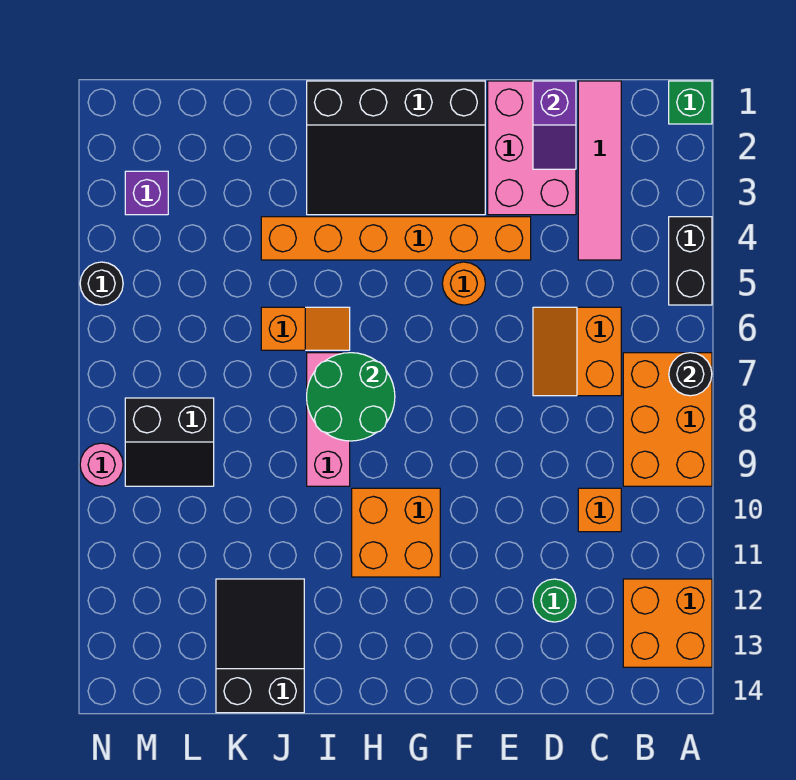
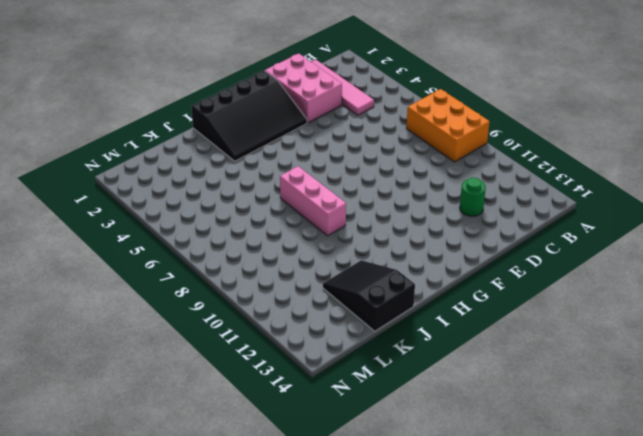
none -> green brick A1 level 1
none -> black brick A4:A5 level 1
none -> orange brick A12:B13 level 1

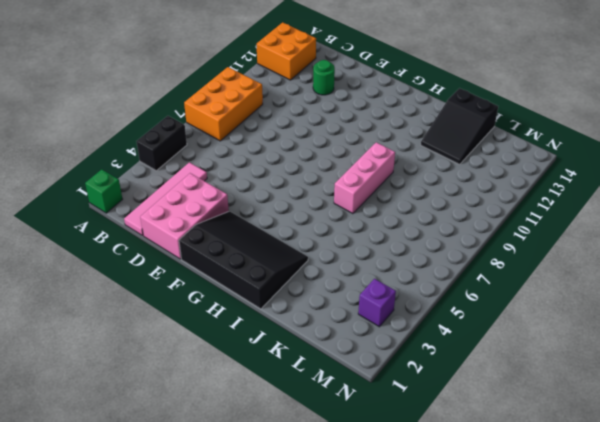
none -> orange slope C6:D7 level 1 top C
none -> orange brick C10 level 1
none -> orange brick E4:J4 level 1

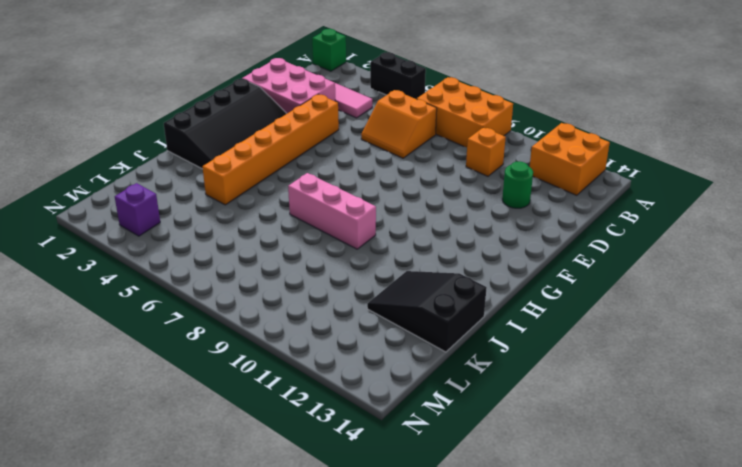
none -> orange round brick F5 level 1
none -> orange brick G10:H11 level 1
none -> orange slope I6:J6 level 1 top J

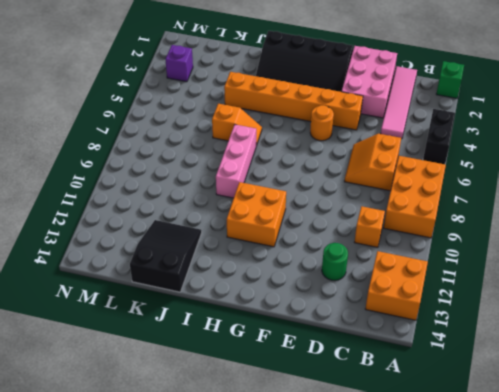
none -> black slope L8:M9 level 1 top 8
none -> black round brick N5 level 1
none -> pink round brick N9 level 1

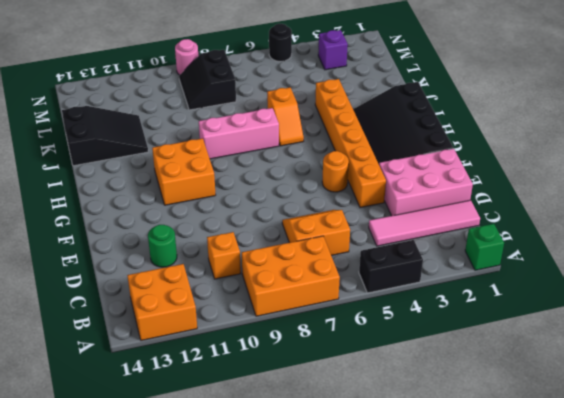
none -> black round brick A7 level 2
none -> purple slope D1:D2 level 2 top 1
none -> green round brick H7:I8 level 2

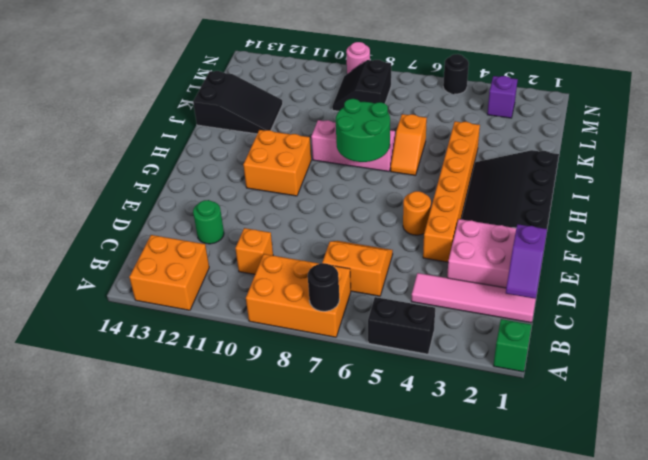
purple slope C1:D1 level 2 top D -> purple slope D1:D2 level 2 top 1

